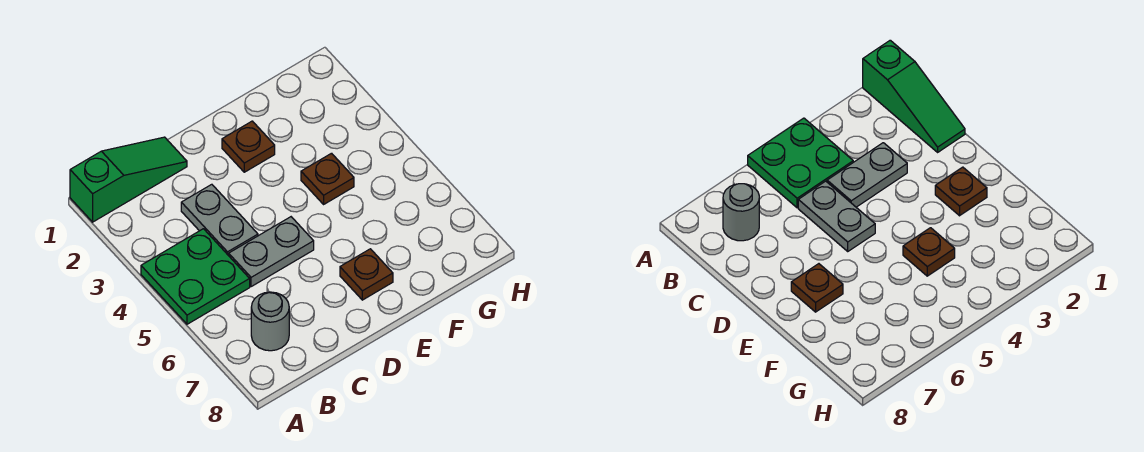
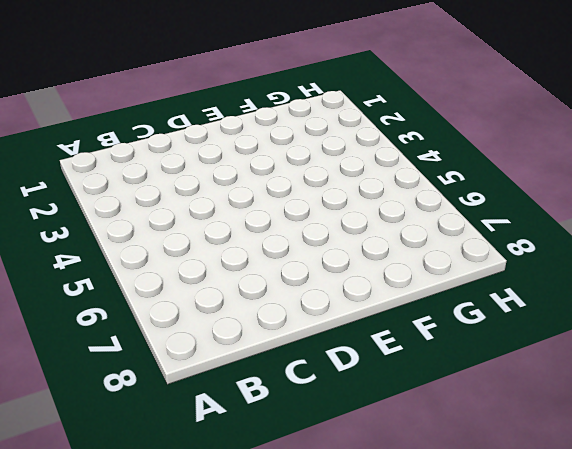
none -> green slope A1:C1 level 1 top A
none -> green plate A4:B5 level 1

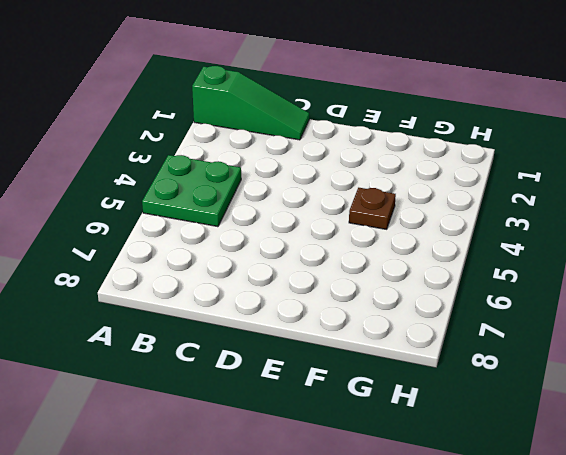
none -> grey round brick B7 level 1
none -> grey plate C3:C4 level 1

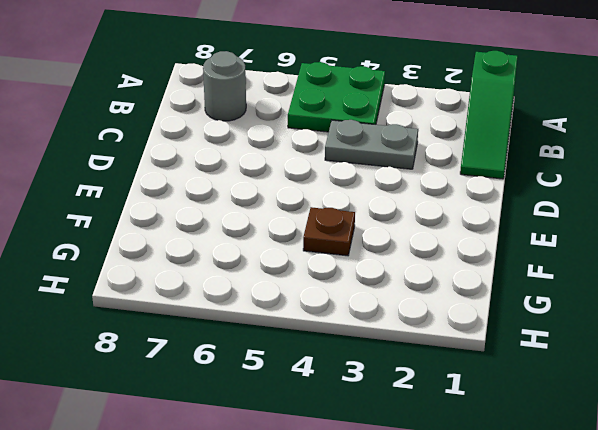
none -> grey plate C5:D5 level 1
none -> brown plate E2 level 1

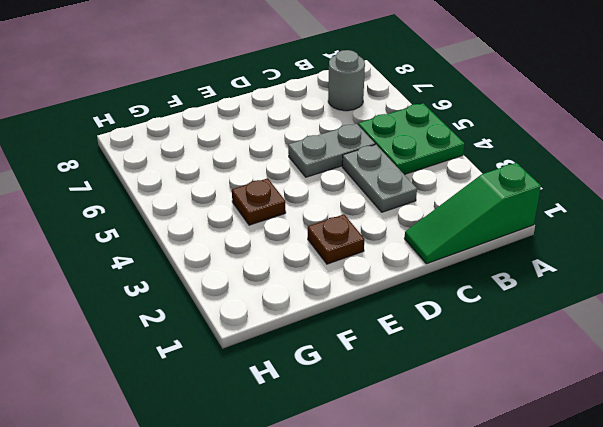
none -> brown plate E7 level 1

